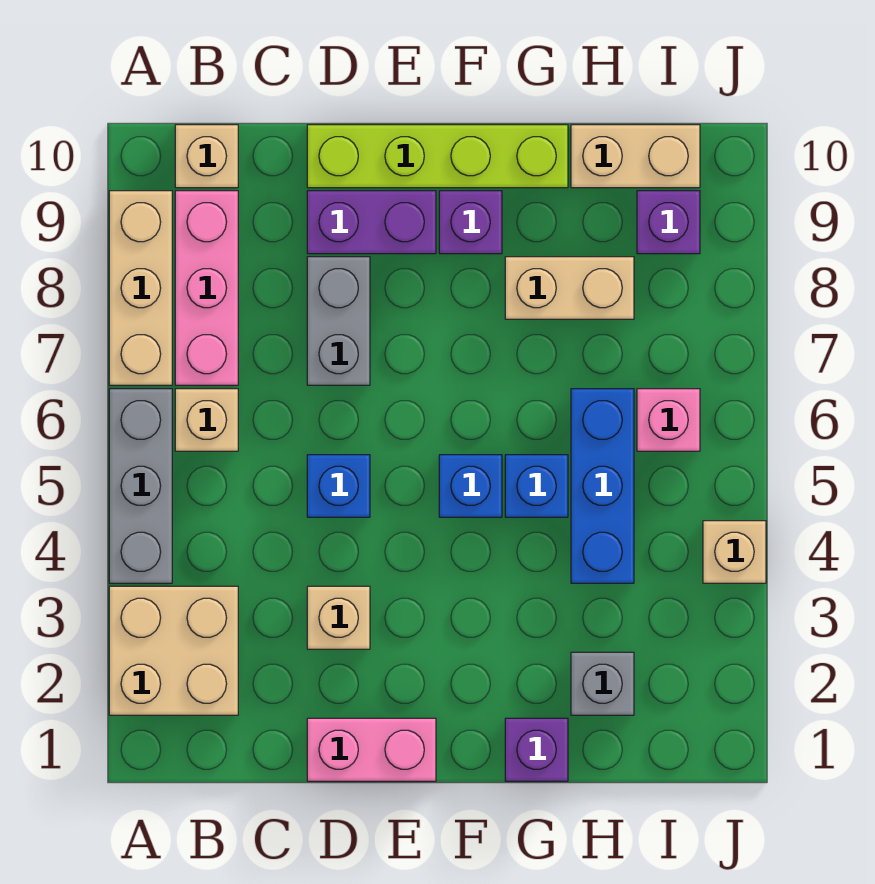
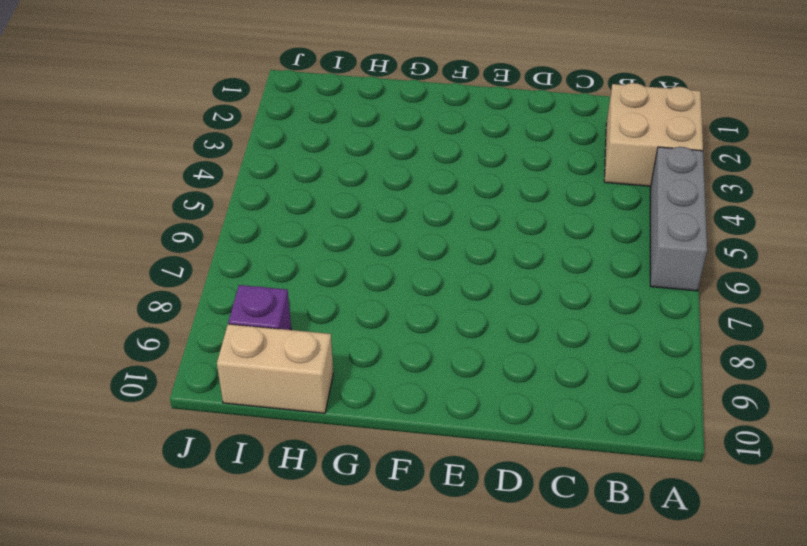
none -> tan brick A7:A9 level 1
none -> tan brick B6 level 1
none -> pink brick B7:B9 level 1

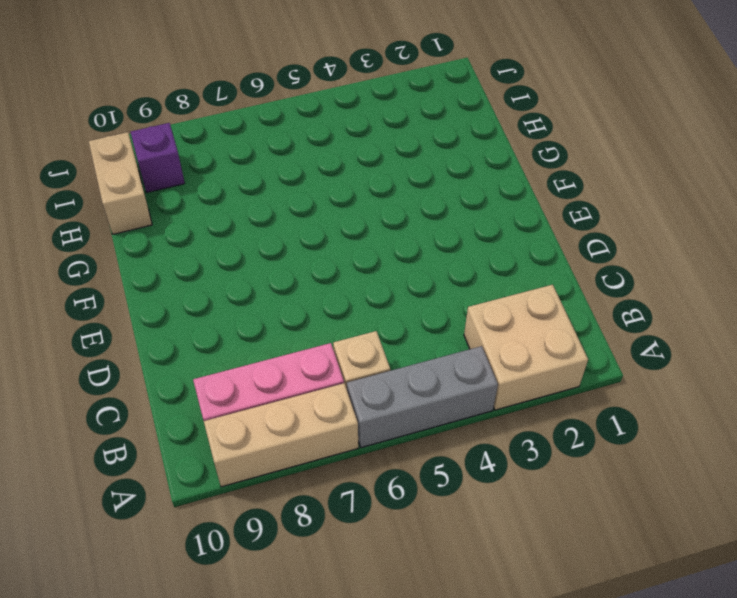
none -> tan brick B10 level 1
none -> pink brick D1:E1 level 1
none -> tan brick D3 level 1

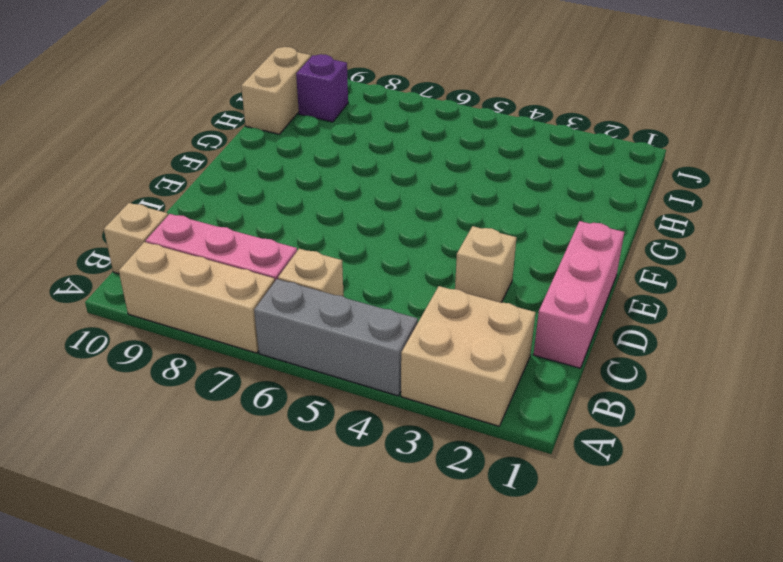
pink brick C1:E1 level 1 -> pink brick D1:E1 level 1
none -> blue brick D5 level 1
none -> grey brick D7:D8 level 1
none -> purple brick D9:E9 level 1

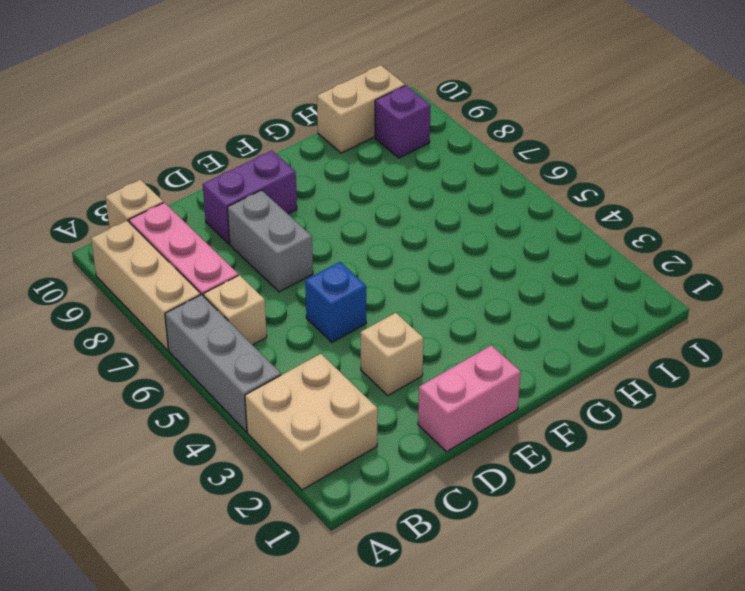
none -> lime brick D10:G10 level 1
none -> blue brick F5 level 1
none -> purple brick F9 level 1

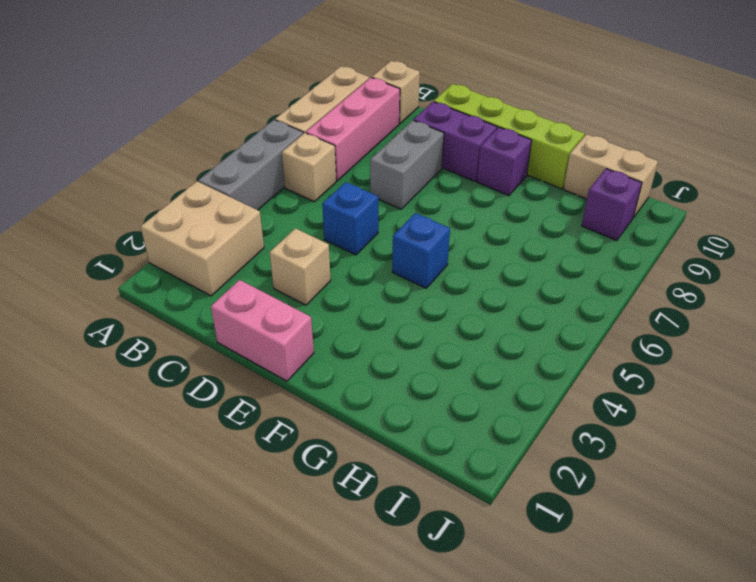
none -> purple brick G1 level 1
none -> blue brick G5 level 1
none -> tan brick G8:H8 level 1

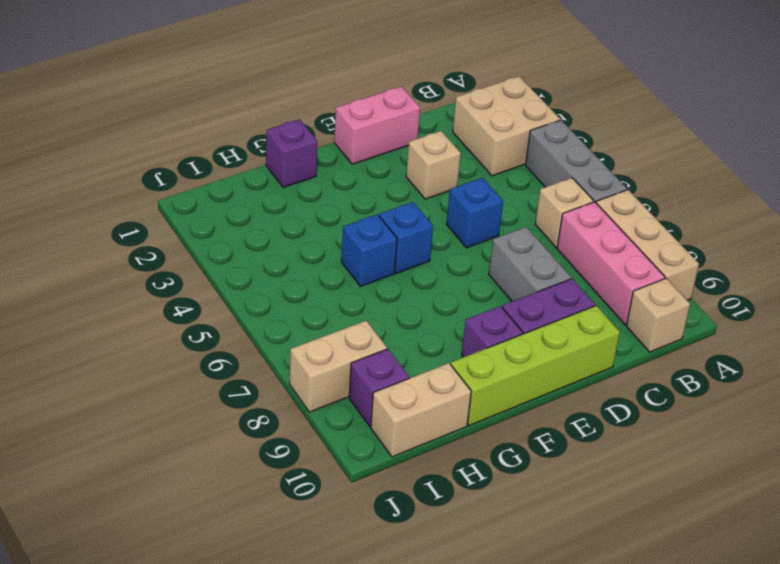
tan brick I8:J8 level 1 -> tan brick G8:H8 level 1
none -> grey brick H2 level 1
none -> blue brick H4:H6 level 1
none -> pink brick I6 level 1

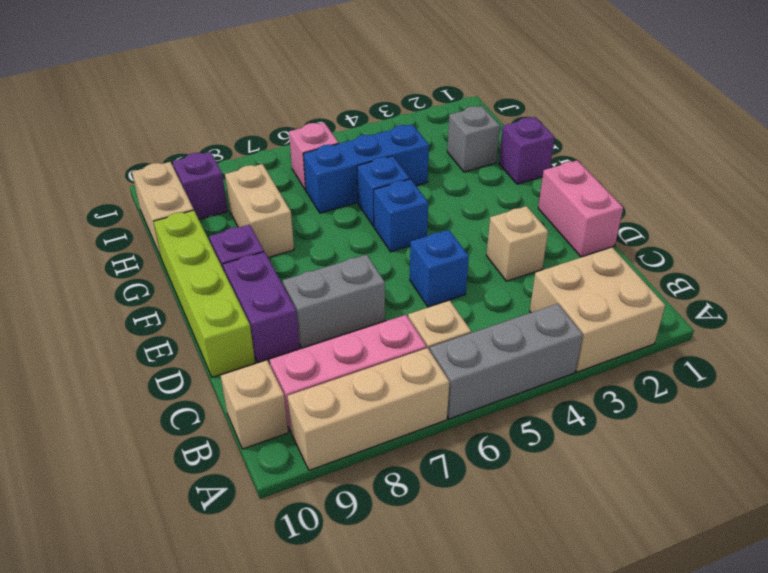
none -> tan brick J4 level 1

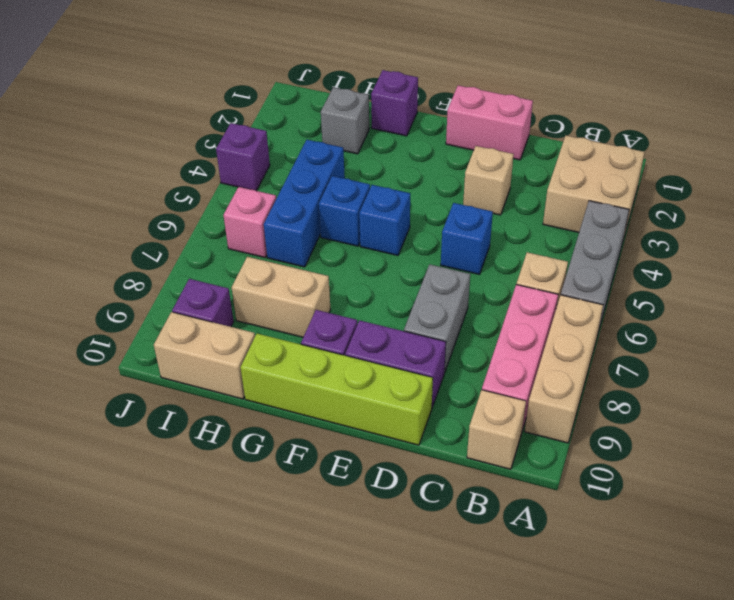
purple brick J4 level 1 -> tan brick J4 level 1

